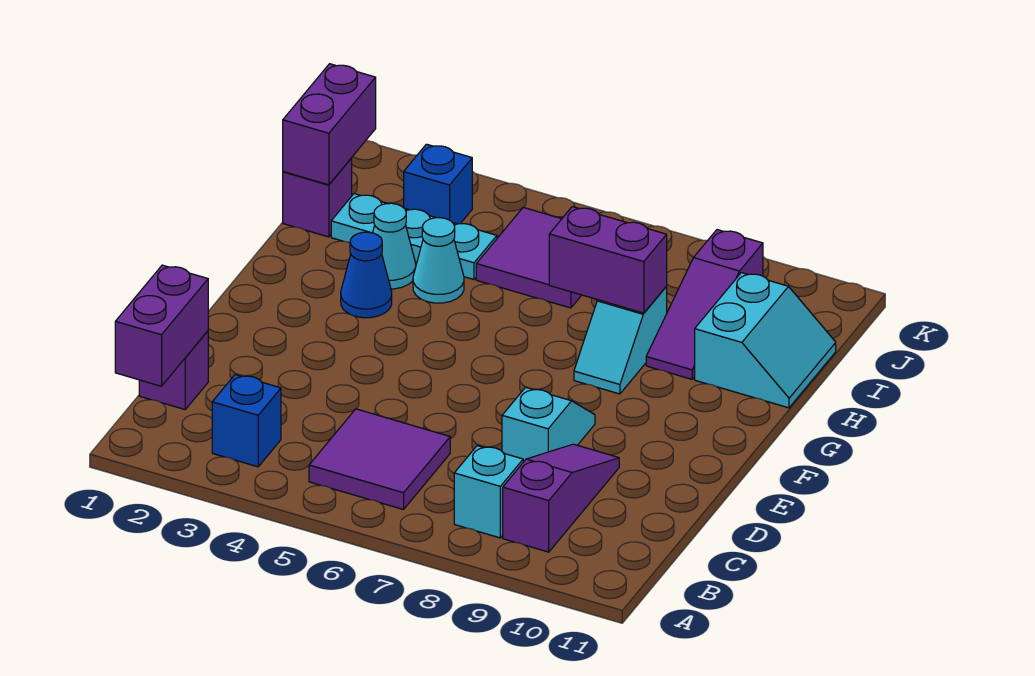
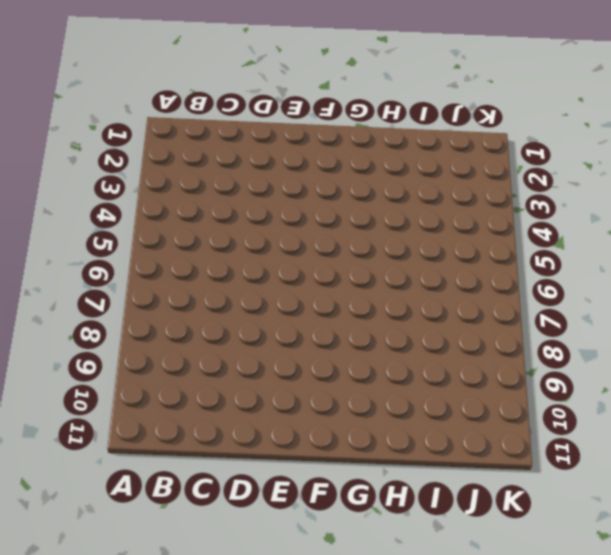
none -> blue brick B3 level 1
none -> purple tile B5:C6 level 1
none -> cyan brick B8 level 1

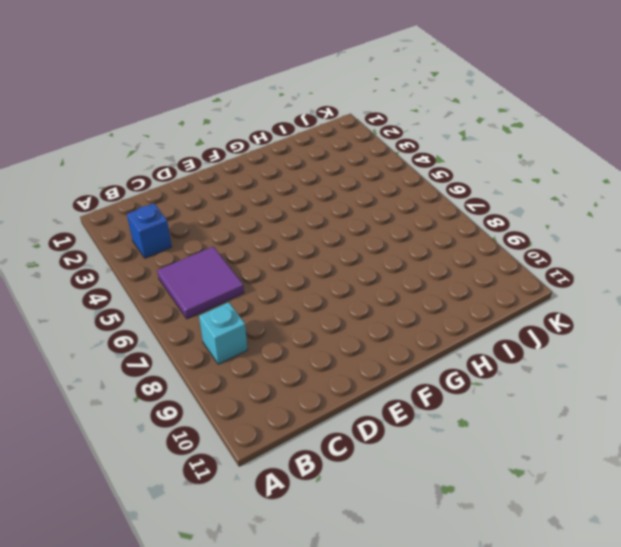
none -> purple slope B9:D9 level 1 top B
none -> purple brick C1 level 1
none -> cyan slope D8:E8 level 1 top D

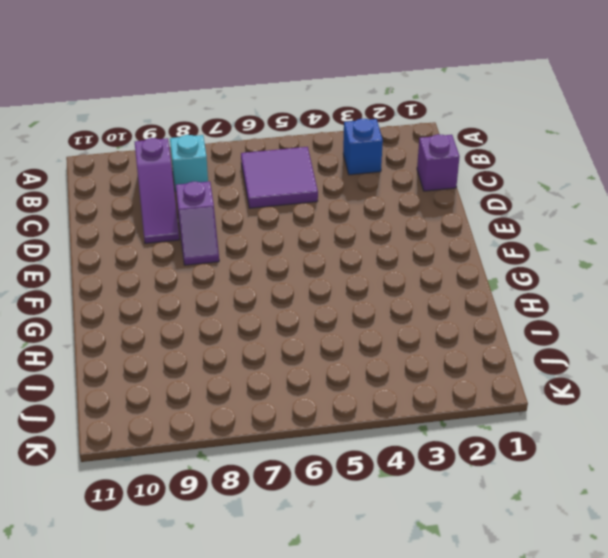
purple slope D8:E8 level 1 top D -> cyan slope D8:E8 level 1 top D
none -> blue cone G3 level 1
none -> cyan slope G8:H8 level 1 top H
none -> cyan cone H3 level 1

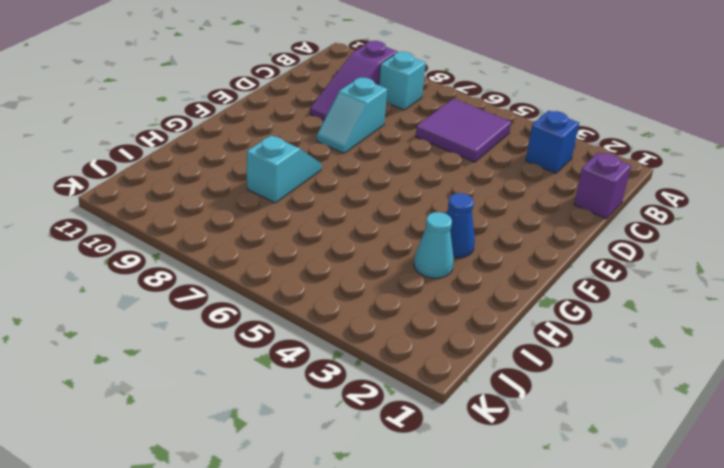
none -> cyan cone H4 level 1
none -> purple slope H9:J9 level 1 top J
none -> cyan slope H10:I11 level 1 top 10

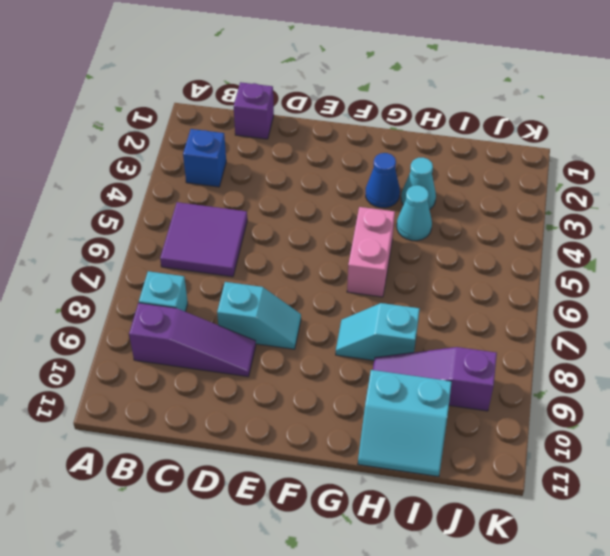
pink brick G5:G6 level 1 -> none
none -> purple brick I1 level 1
none -> cyan plate I2:I4 level 1
none -> purple tile I5:J6 level 1

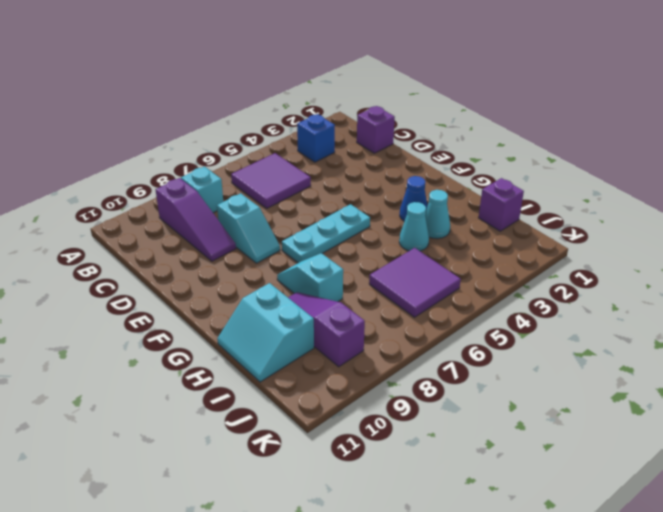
cyan plate F5:F7 level 1 -> cyan plate I2:I4 level 1
none -> blue brick J3 level 1
none -> purple brick B1:C1 level 2
none -> purple brick H7:H8 level 2

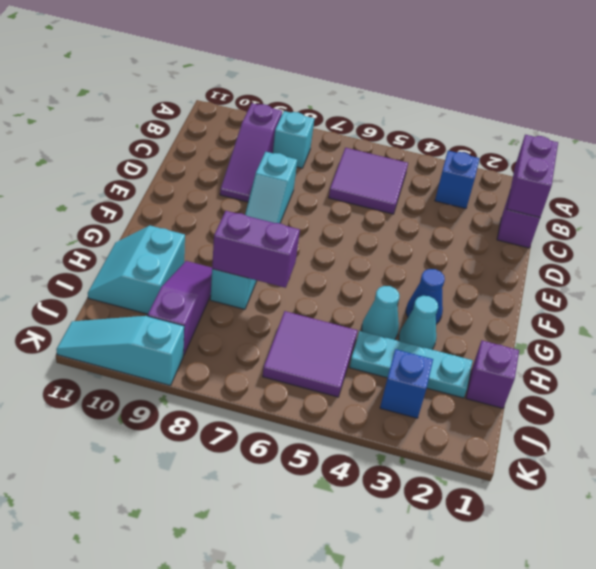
cyan slope K9:K11 level 1 top 9 -> none
none -> purple brick I1:J1 level 2

